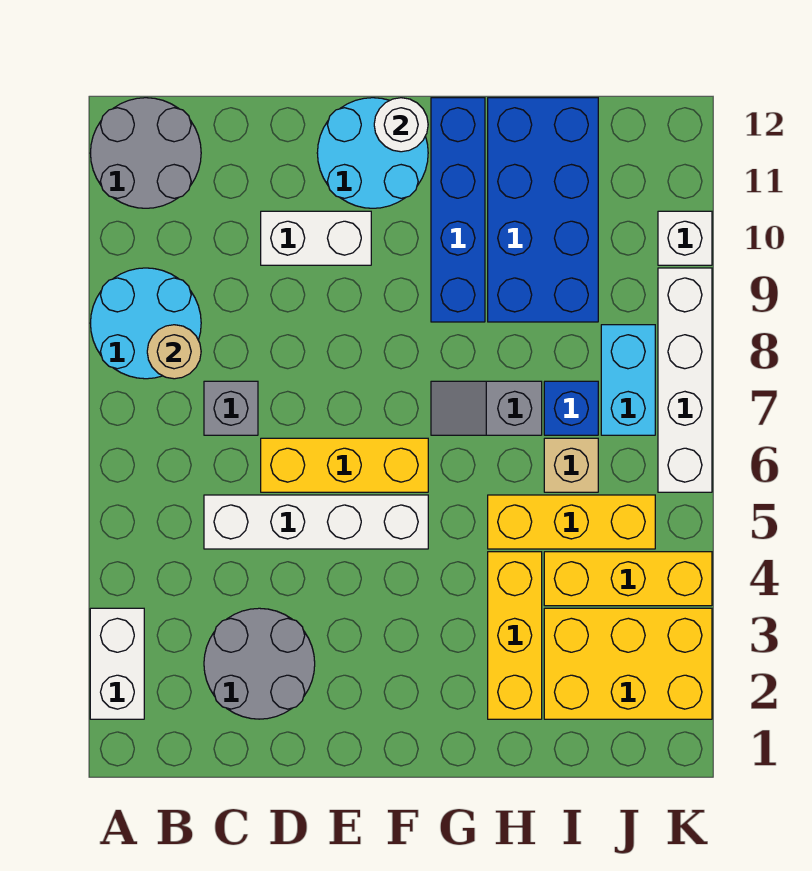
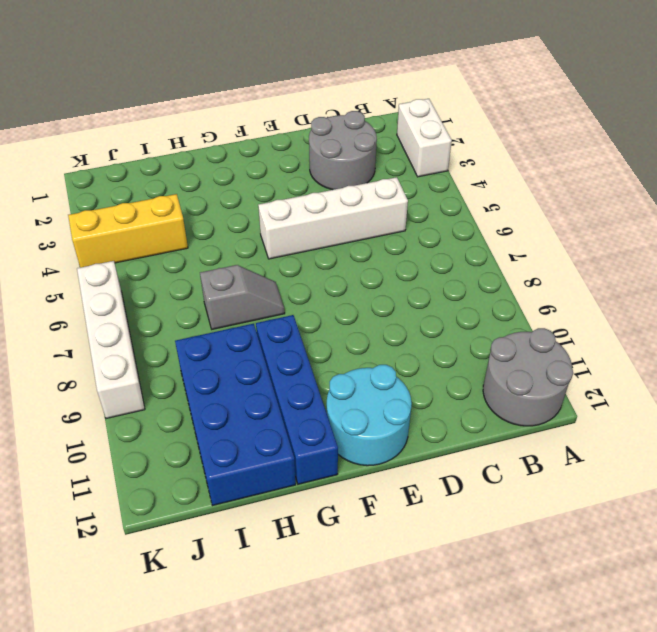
none -> cyan round brick A8:B9 level 1
none -> grey brick C7 level 1
none -> yellow brick D6:F6 level 1

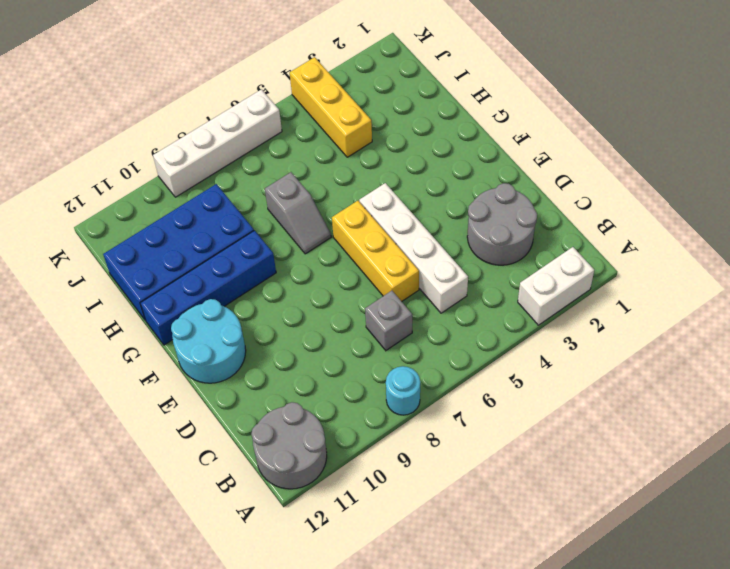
cyan round brick A8 level 1 -> cyan round brick A8:B9 level 1
none -> white brick D10:E10 level 1
none -> yellow brick H2:H4 level 1
none -> yellow brick H5:J5 level 1

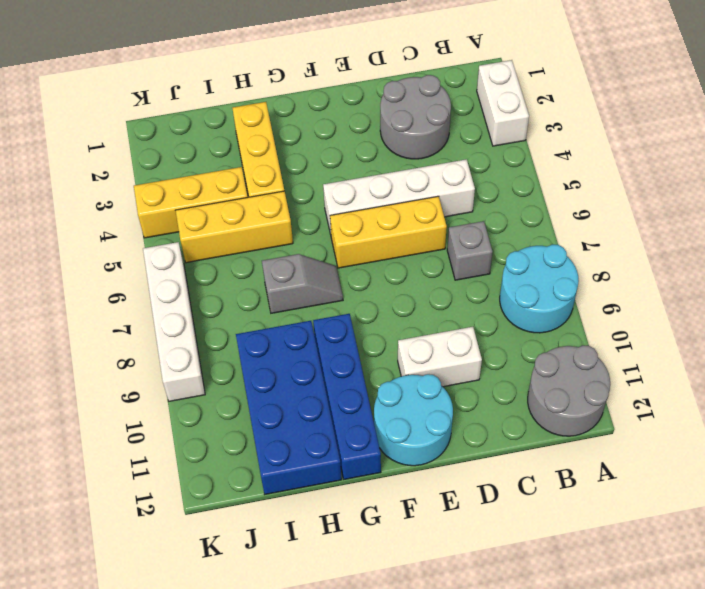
none -> yellow brick I2:K3 level 1
none -> tan brick I6 level 1
none -> blue brick I7 level 1

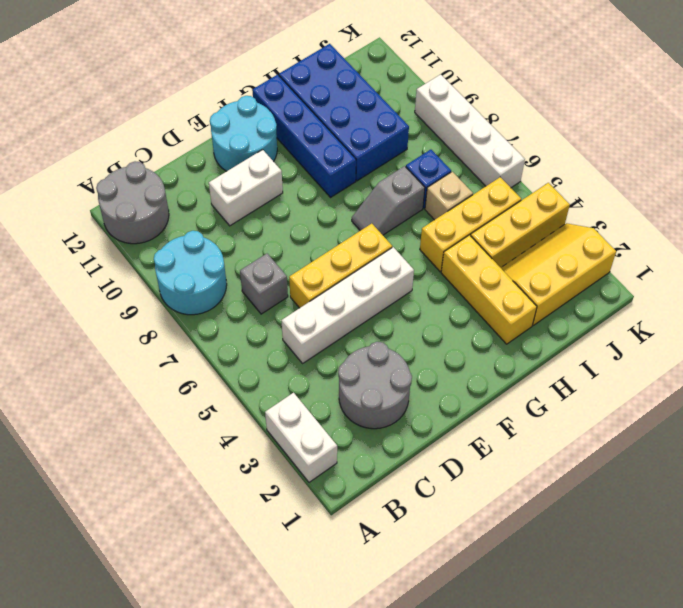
yellow slope I2:K3 level 1 top 2 -> yellow brick I2:K3 level 1
none -> cyan brick J7:J8 level 1
none -> white brick K10 level 1
none -> tan round brick B8 level 2

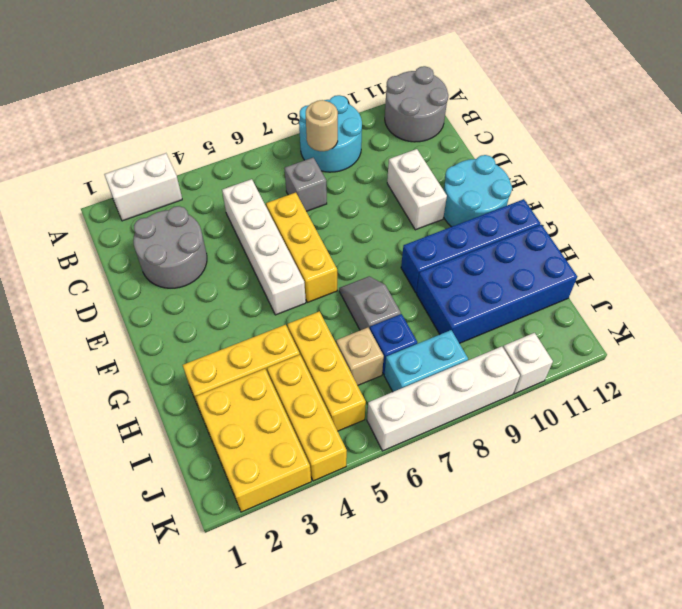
none -> white round brick F12 level 2

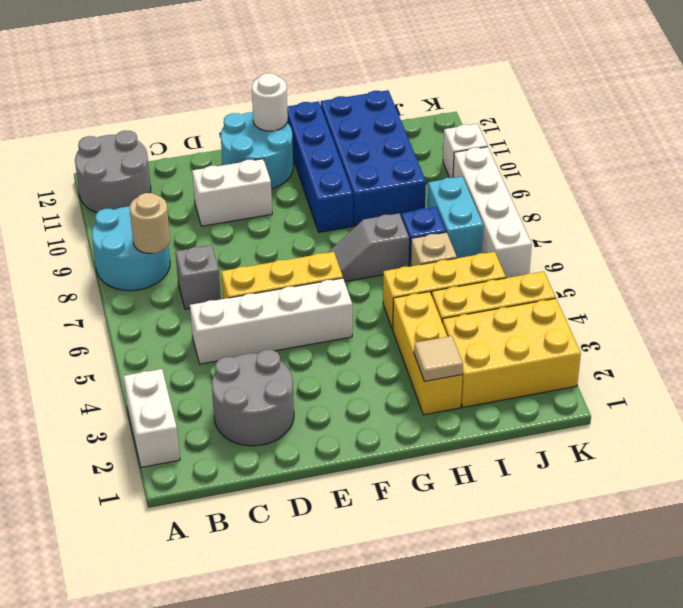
tan tile H2 level 2 -> none

